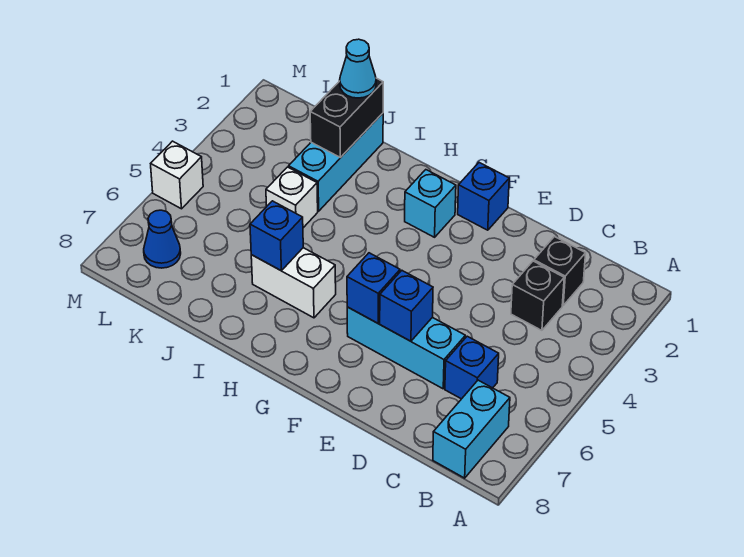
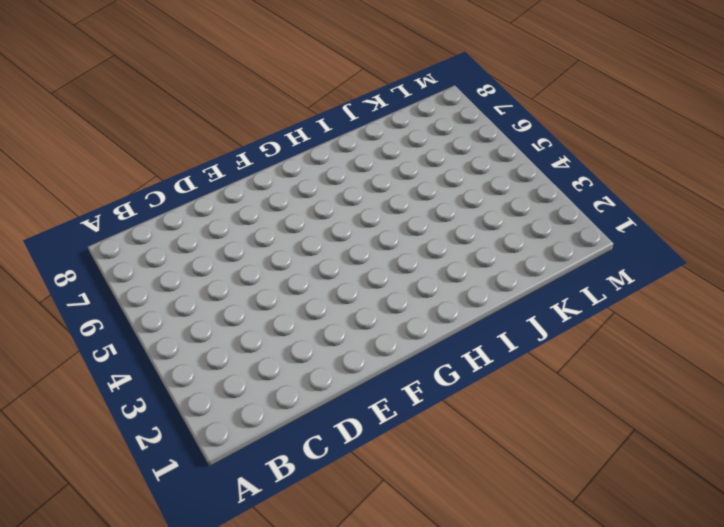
none -> cyan brick B7:B8 level 1
none -> black brick C2 level 1
none -> black brick C3 level 1

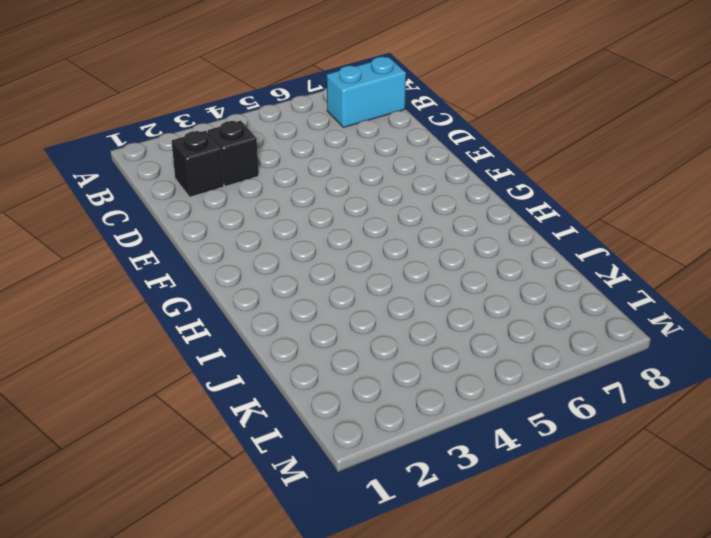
none -> blue brick C6 level 1
none -> cyan brick D6:F6 level 1
none -> blue brick F1 level 1

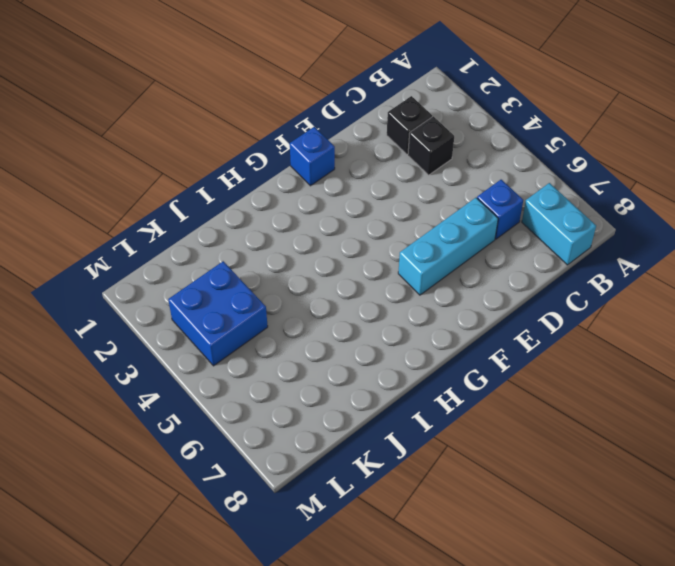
blue brick K3:L4 level 1 -> none
none -> cyan brick G2 level 1
none -> white brick H6:I6 level 1
none -> cyan brick J1:J3 level 1

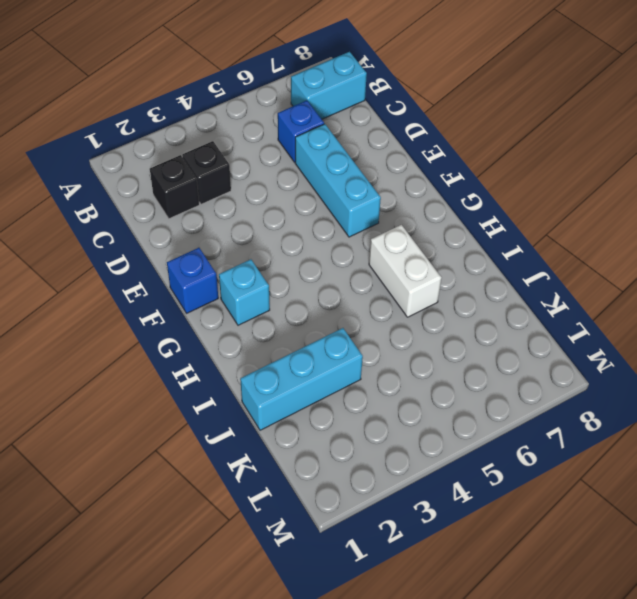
none -> white brick J4 level 1
none -> blue cone L7 level 1
none -> white brick M5 level 1

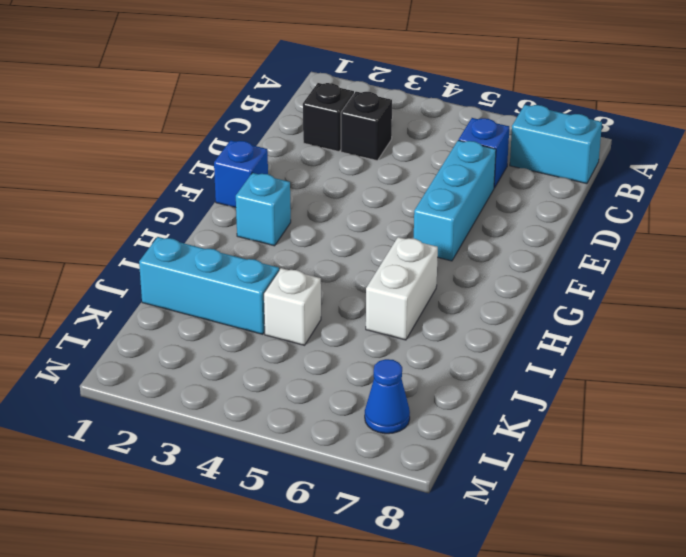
none -> white brick M5 level 1
none -> blue brick E6 level 2
none -> blue brick F6 level 2

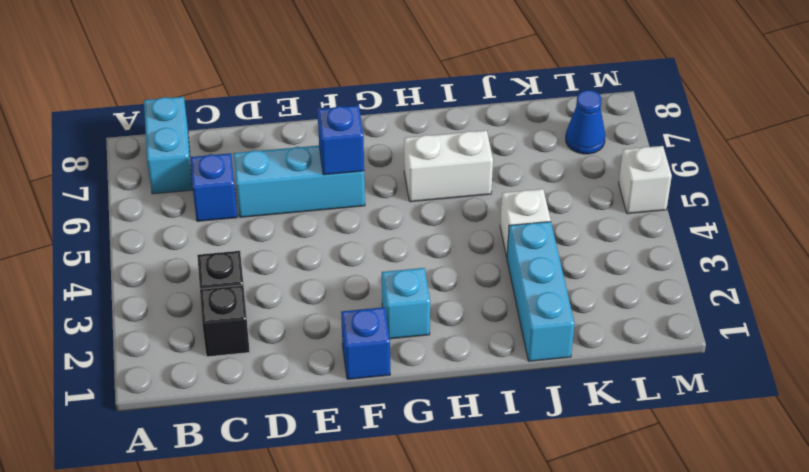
none -> blue brick E6 level 2
none -> blue brick I6 level 2
none -> black brick J1:J2 level 2

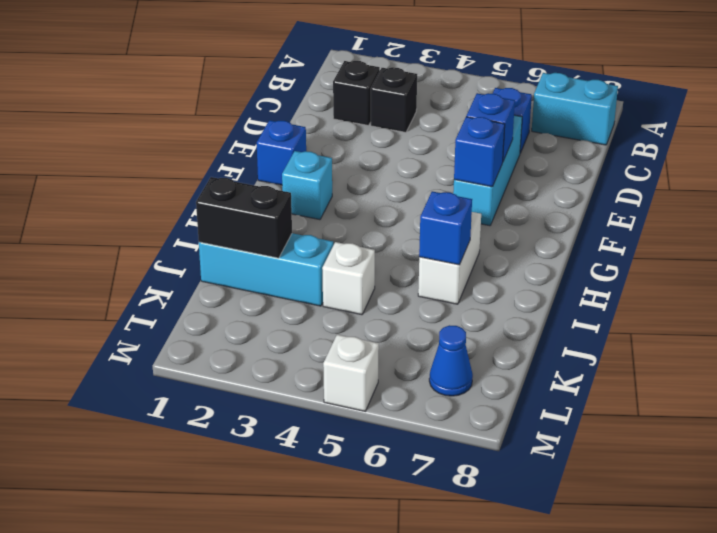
none -> cyan cone J1 level 3

